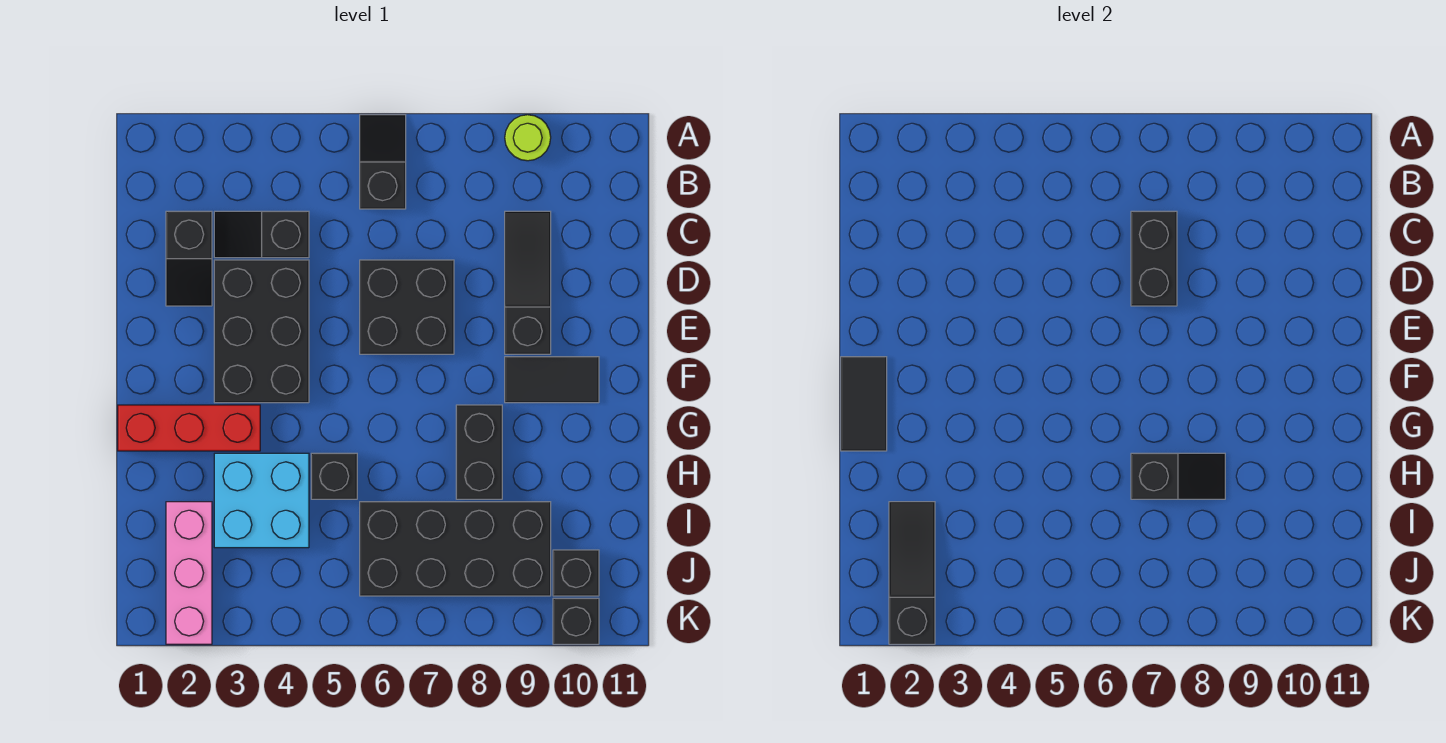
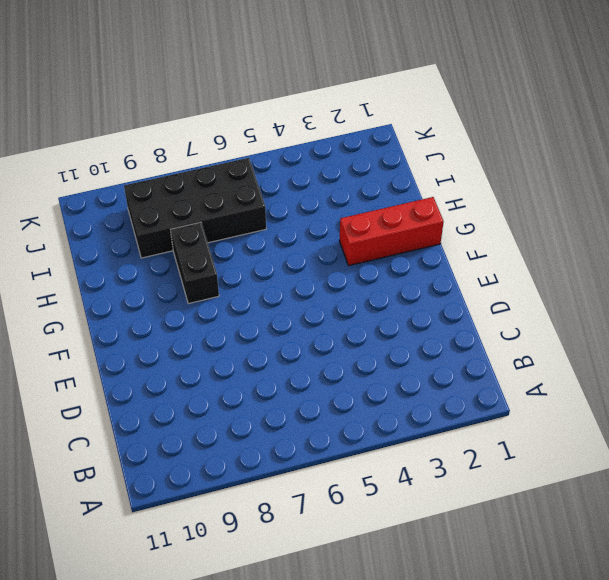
none -> black slope A6:B6 level 1 top B
none -> lime round brick A9 level 1
none -> black slope C2:D2 level 1 top C

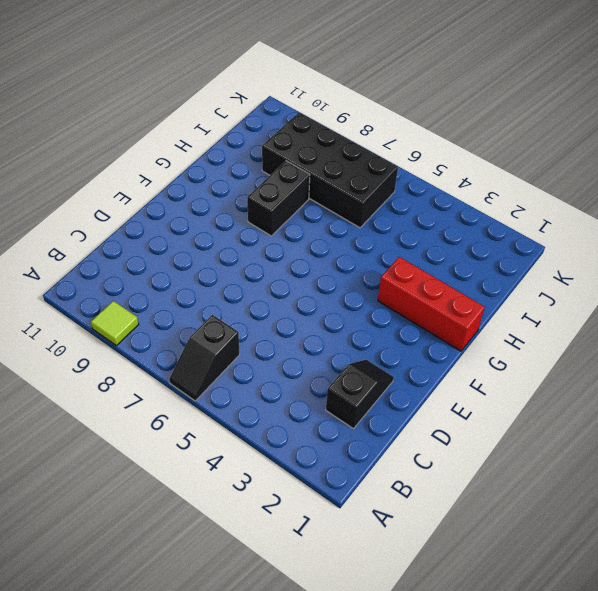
lime tile A9 level 1 -> lime round brick A9 level 1
none -> black slope C3:C4 level 1 top 4
none -> black slope C9:E9 level 1 top E
none -> black brick D3:F4 level 1

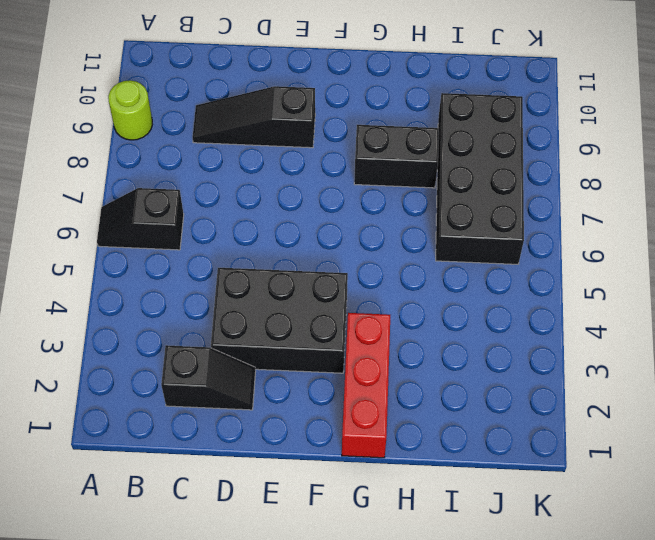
none -> black slope C3:C4 level 1 top 4
none -> black brick D6:E7 level 1
none -> black tile F9:F10 level 1

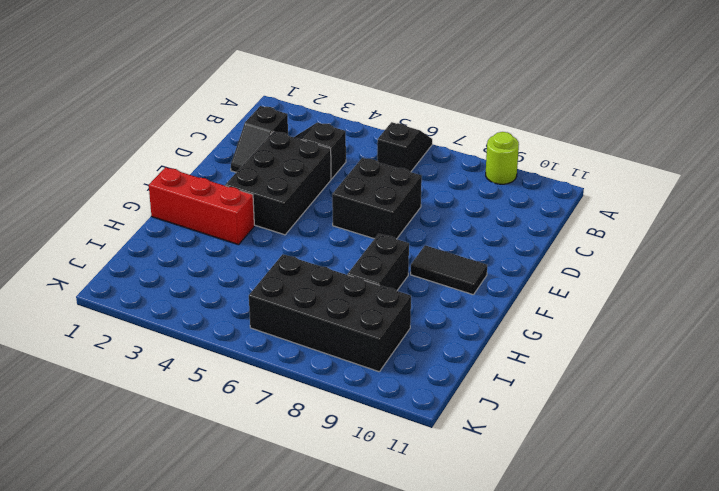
none -> black slope C9:E9 level 1 top E
none -> cyan brick H3:I4 level 1
none -> black brick H5 level 1

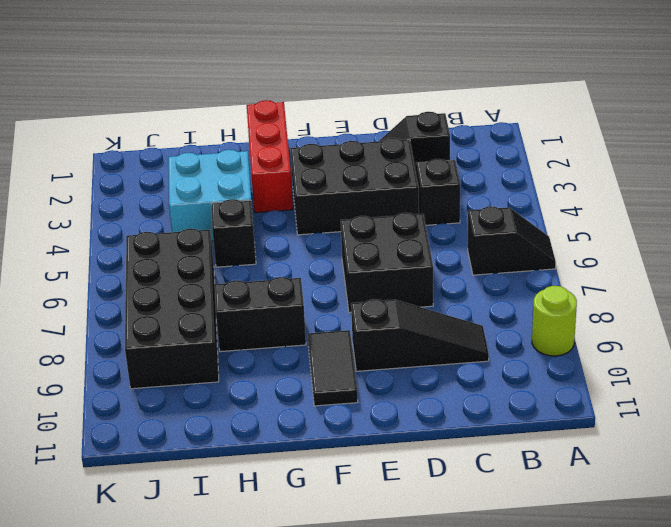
none -> pink brick I2:K2 level 1
none -> black brick J10 level 1
none -> black brick K10 level 1

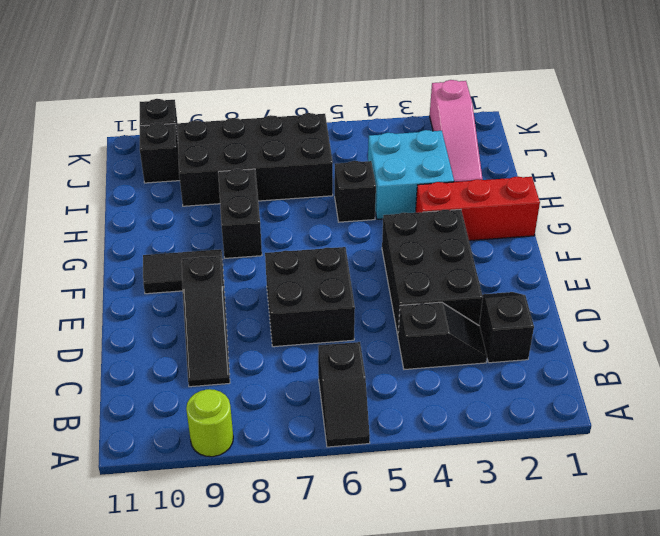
pink slope I2:K2 level 1 top K -> pink brick I2:K2 level 1
none -> black brick C7:D7 level 2
none -> black tile F1:G1 level 2
none -> black slope H7:H8 level 2 top 7

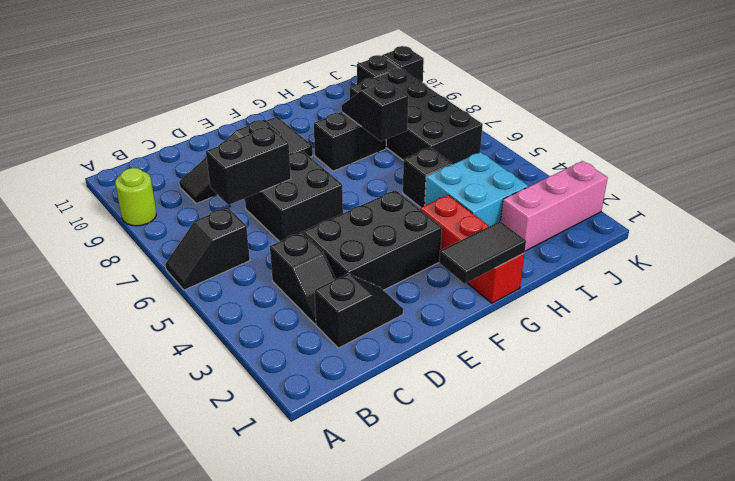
none -> black slope I2:K2 level 2 top K

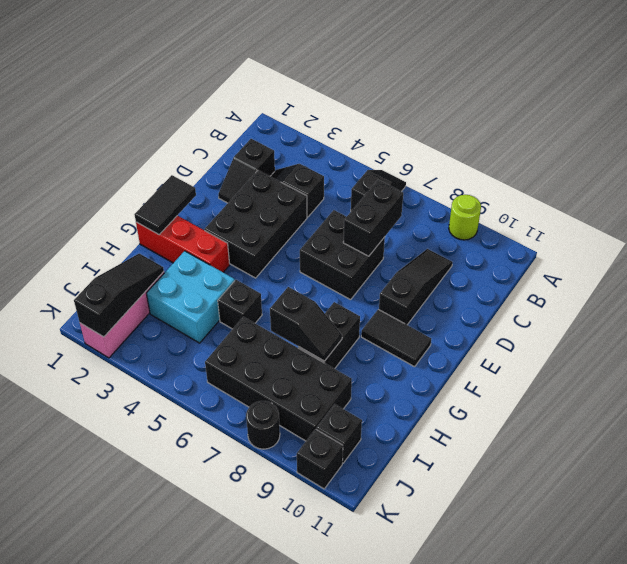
black round brick K8 level 1 -> none

